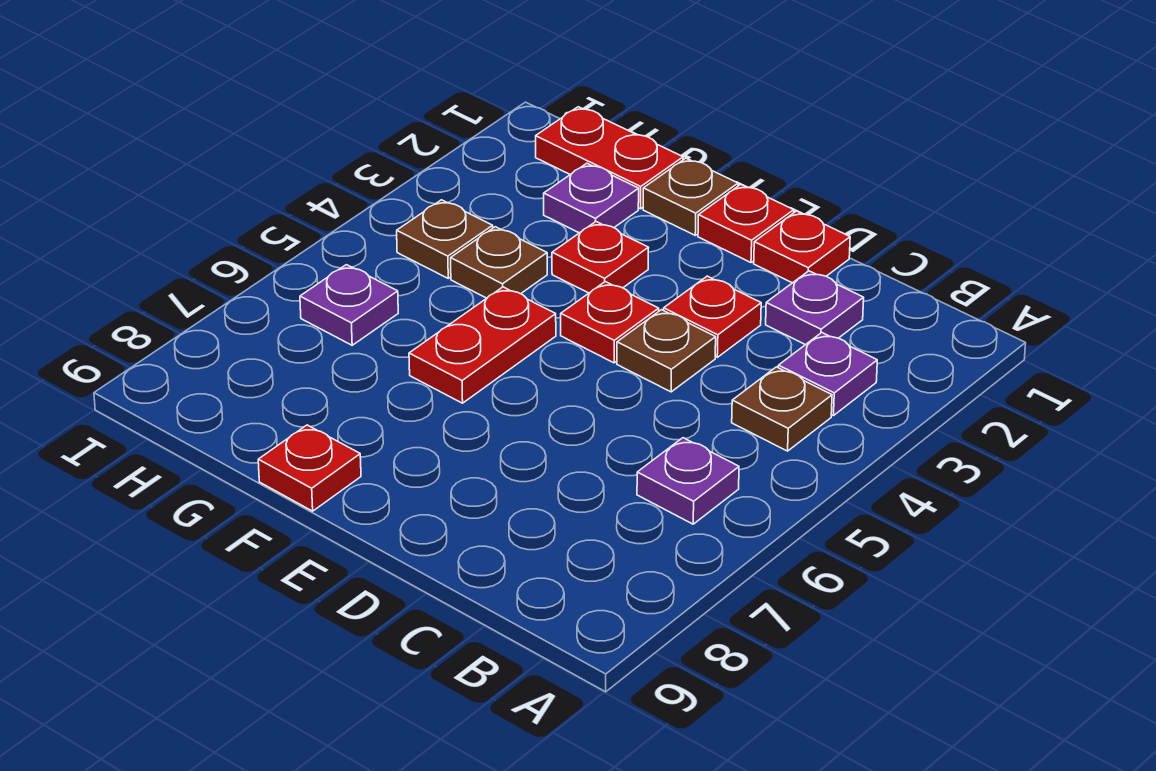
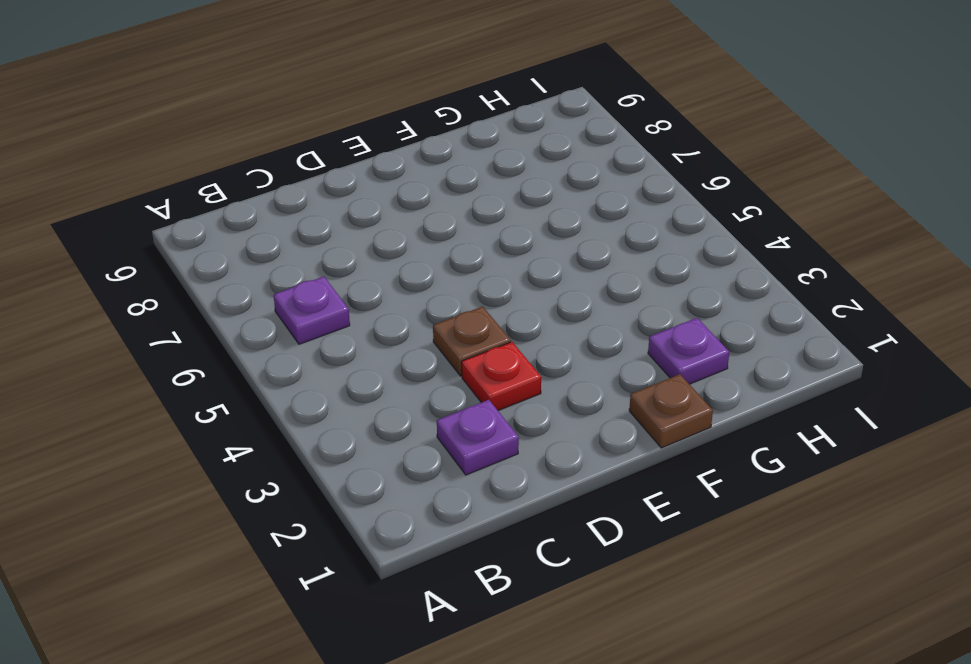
none -> purple plate B3 level 1
none -> brown plate B4 level 1
none -> red plate D1 level 1

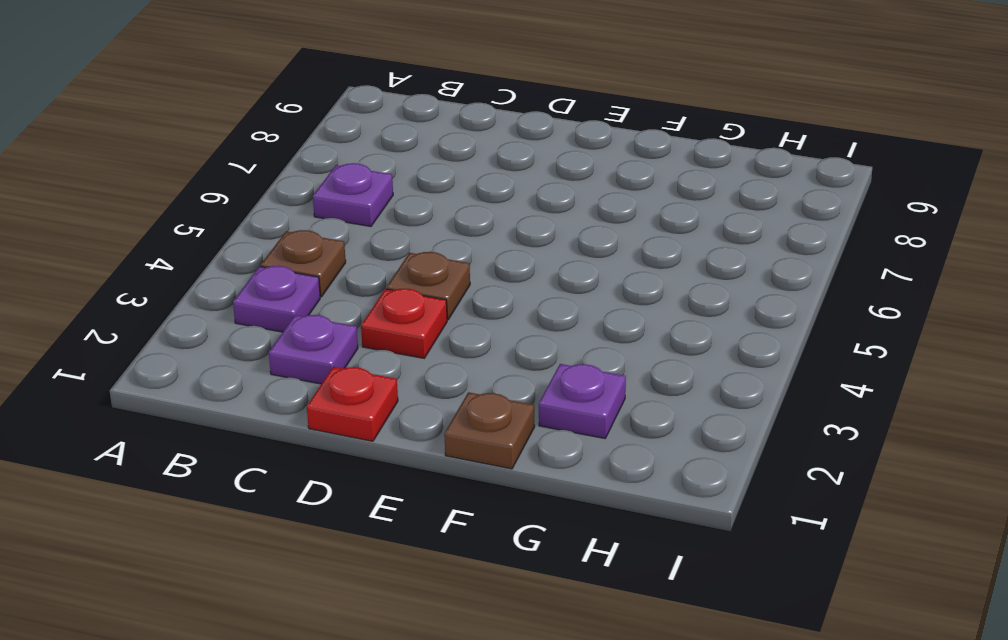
none -> red plate E1 level 1
none -> red plate E4 level 1
none -> red plate F3 level 1

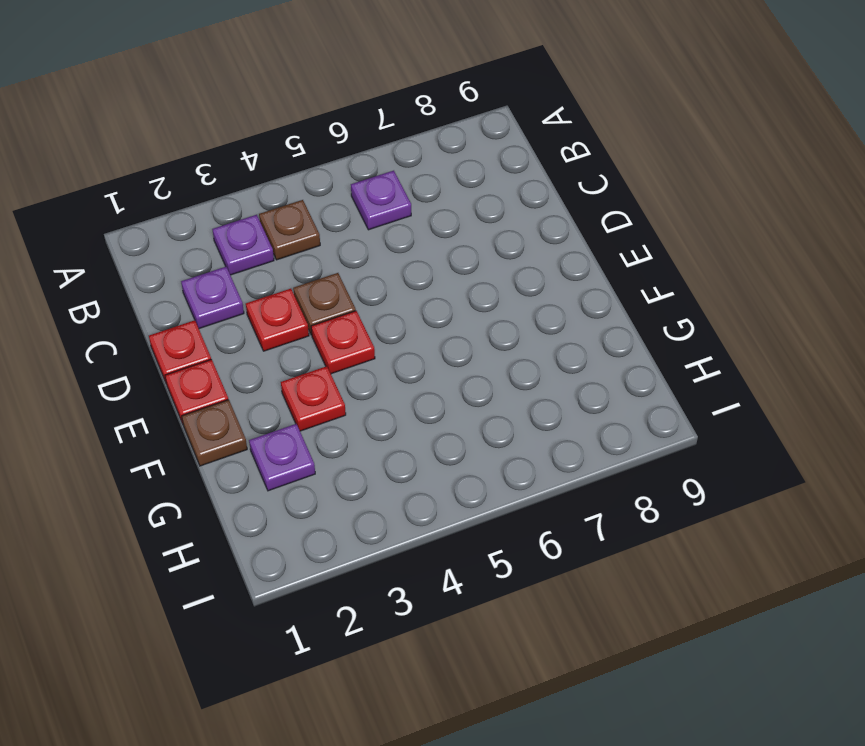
none -> red plate F5:F6 level 1
none -> red plate F9 level 1
none -> red plate G1:H1 level 1

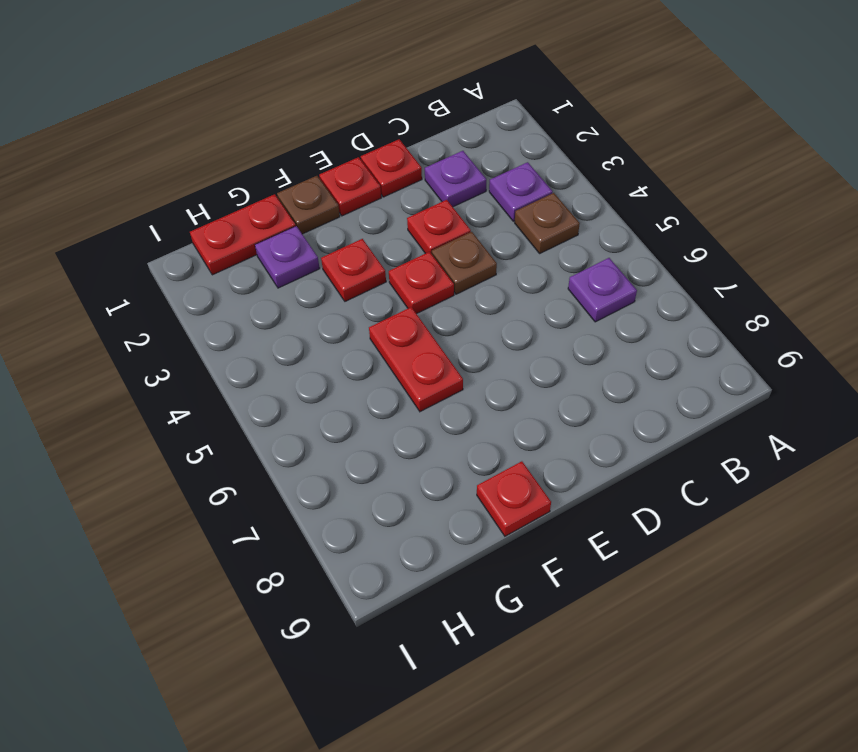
none -> brown plate G4 level 1
none -> brown plate H4 level 1
none -> purple plate H6 level 1

